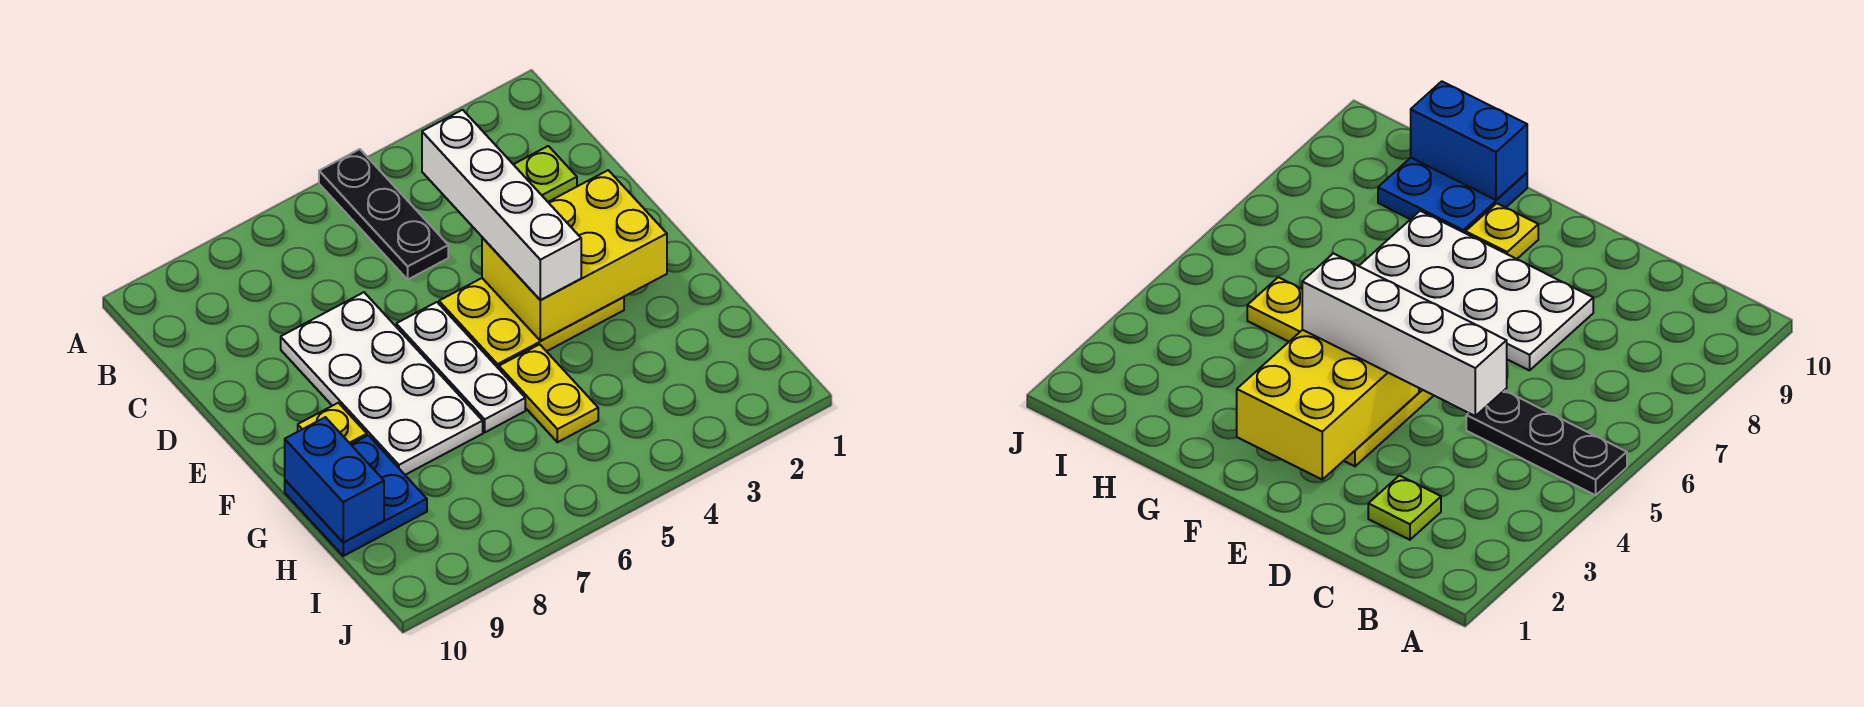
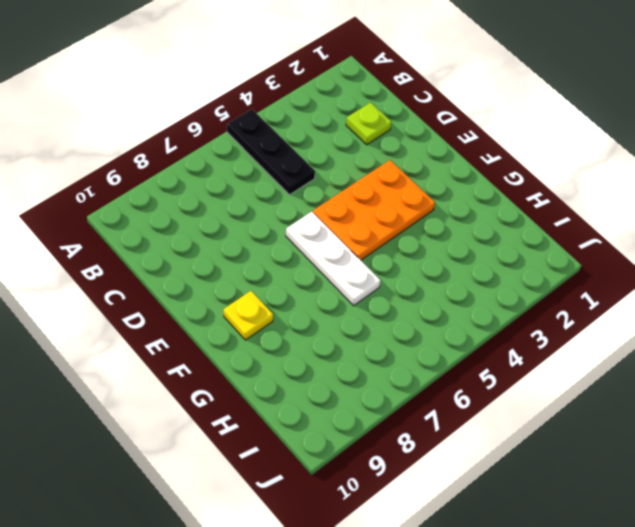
orange plate E3:F5 level 1 -> yellow plate E3:F5 level 1
none -> white plate D7:G8 level 1
none -> yellow plate G5:H5 level 1

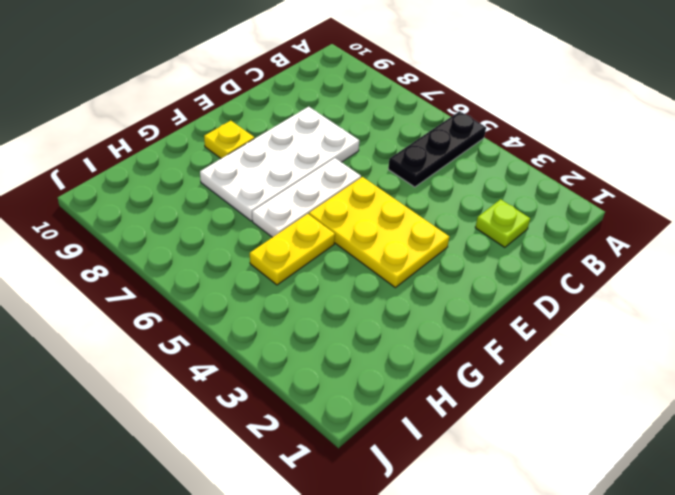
none -> blue plate G9:H10 level 1
none -> yellow brick E2:F4 level 2

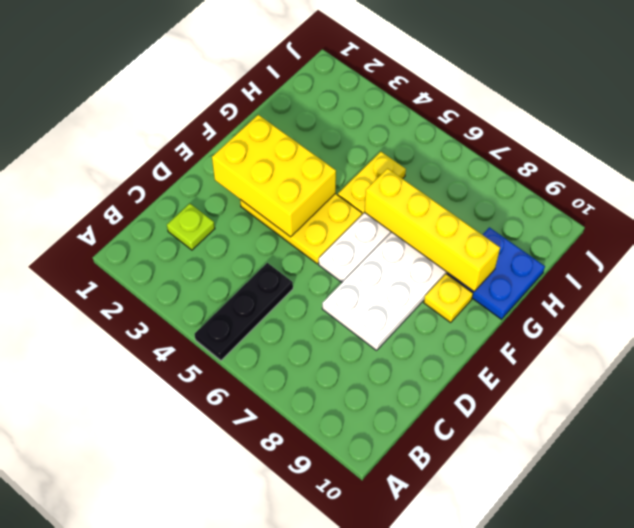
yellow brick G6:G9 level 2 -> none
none -> blue brick G10:H10 level 2
none -> white brick C4:F4 level 3

